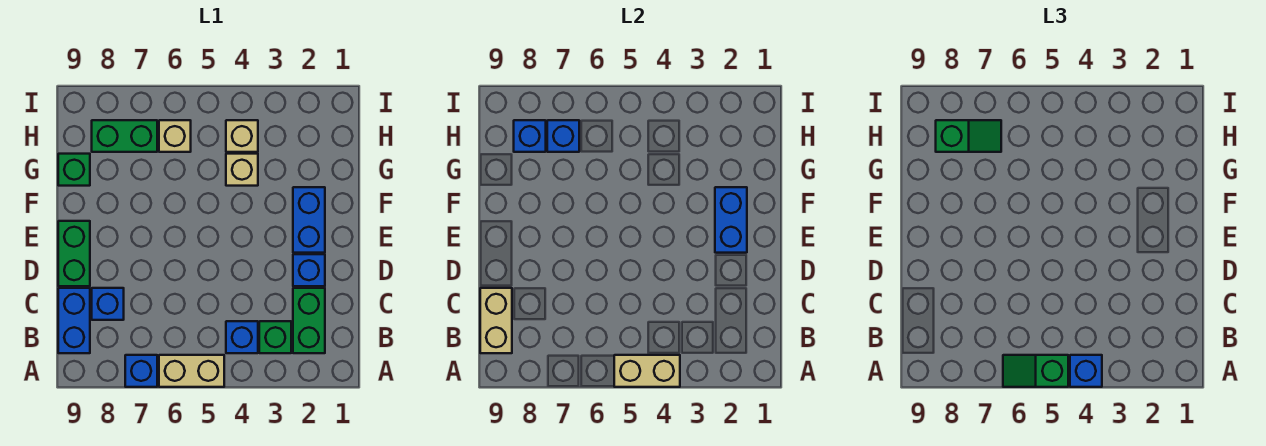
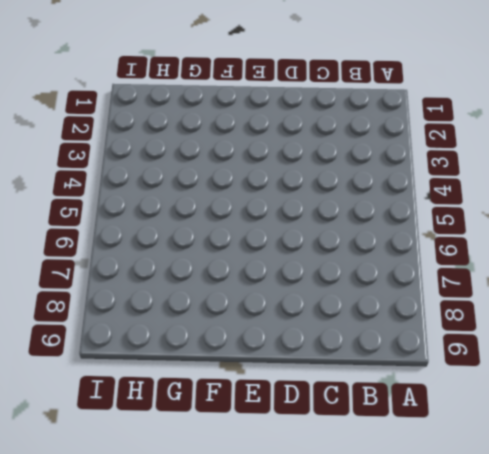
none -> tan brick A5:A6 level 1
none -> blue brick A7 level 1
none -> green brick B2:C2 level 1

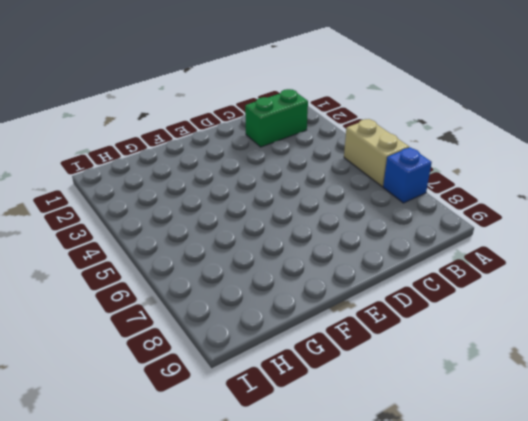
none -> green brick B3 level 1
none -> blue brick B4 level 1
none -> blue brick B9:C9 level 1

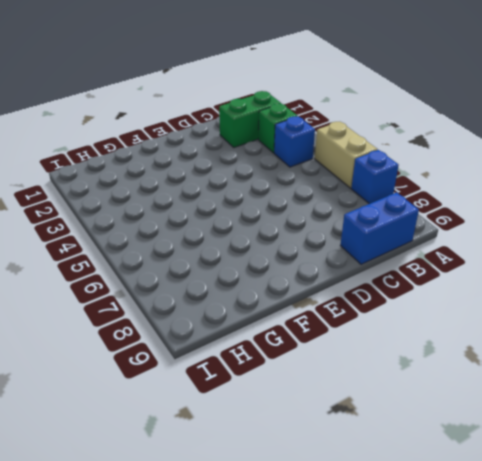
none -> blue brick C8 level 1
none -> blue brick D2 level 1
none -> green brick D9:E9 level 1

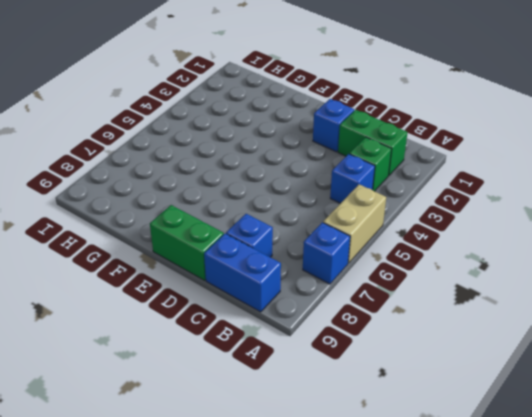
none -> blue brick E2:F2 level 1
none -> tan brick G4 level 1
none -> green brick G9 level 1

